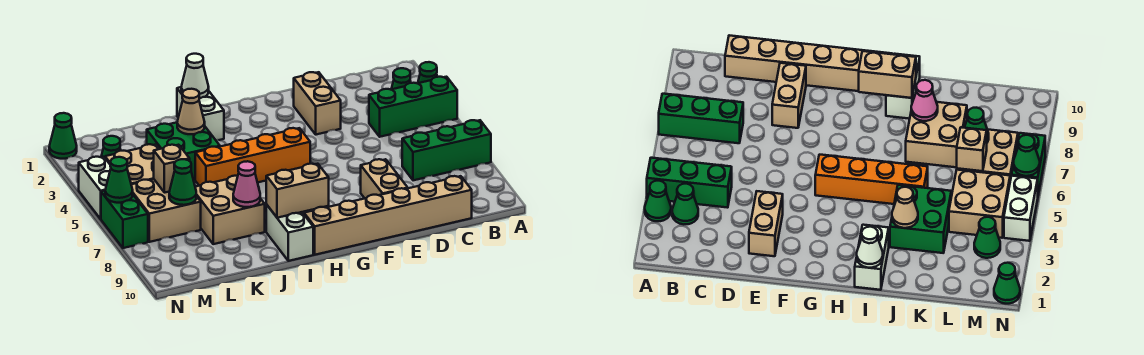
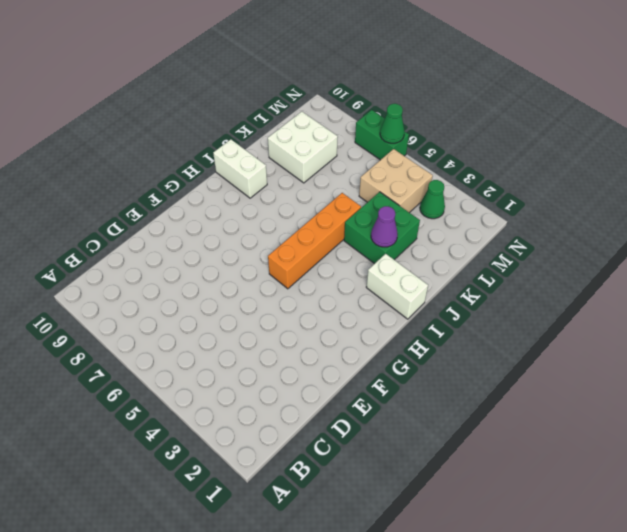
purple cone J3 level 2 -> tan cone J3 level 2
white brick K8:L9 level 1 -> tan brick J7:K8 level 1
none -> green cone A3 level 1
none -> green brick A4:C4 level 1
none -> green brick A7:C7 level 1

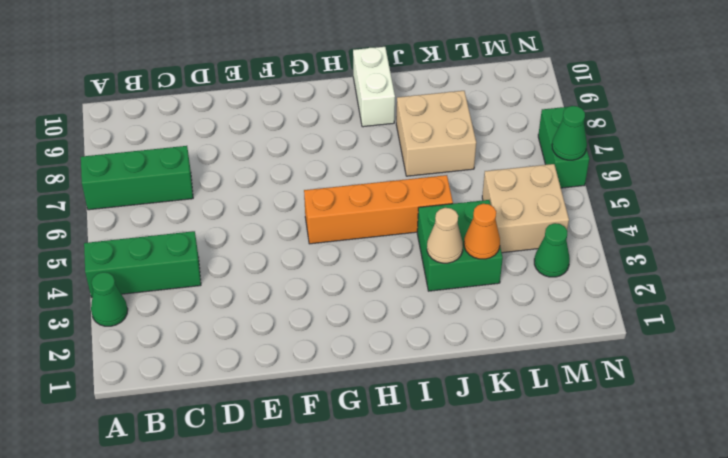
orange cone K3 level 2 -> none
none -> green cone B3 level 1
none -> tan brick C10:H10 level 1
none -> tan brick E2:E3 level 1

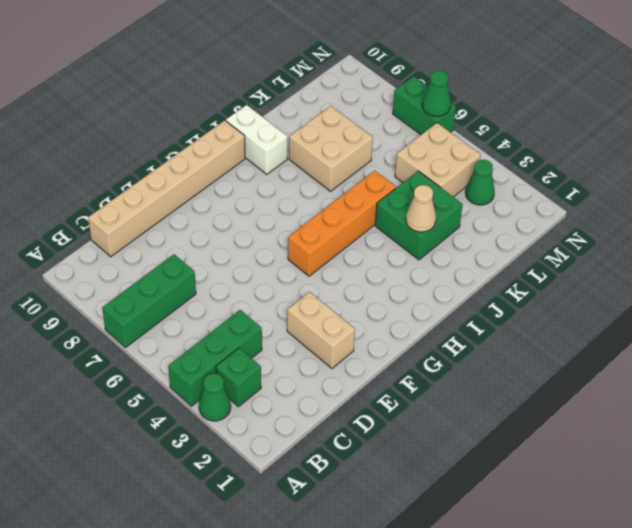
green brick B3 level 1 -> green cone B3 level 1
none -> tan brick E8:E9 level 1
none -> white brick I1:I2 level 1
none -> tan brick L6:M7 level 1

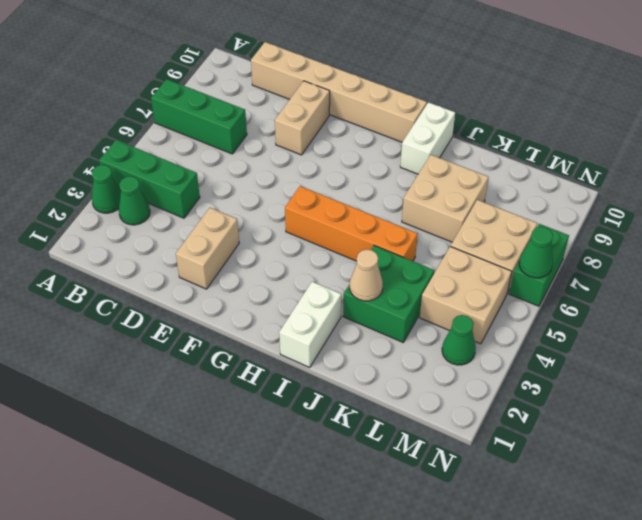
none -> green cone N1 level 1
none -> white brick N4:N5 level 1
none -> tan brick H9:I9 level 2

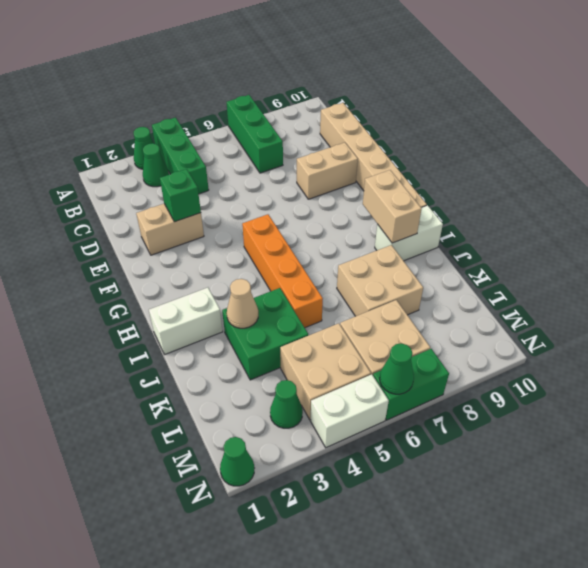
green brick E3 level 2 -> none
none -> white cone I1 level 2
none -> pink cone J8 level 2
none -> tan brick L6 level 2

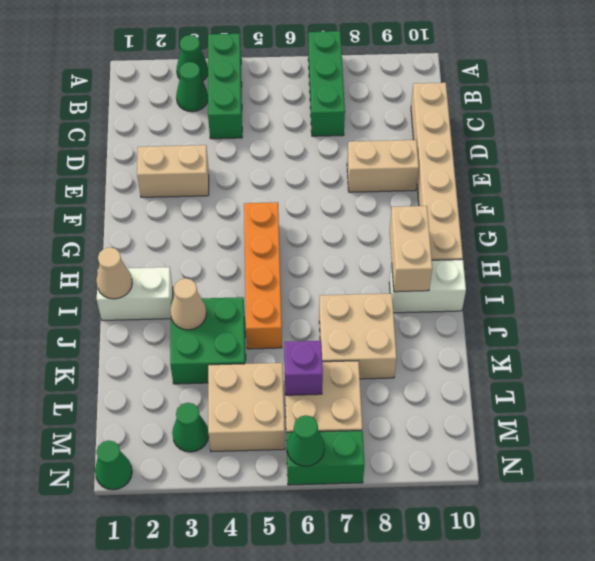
tan cone I1 level 2 -> white cone I1 level 2
purple brick L6 level 2 -> tan brick L6 level 2
none -> white brick N4:N5 level 1
none -> pink cone J8 level 2
none -> green cone L7 level 2

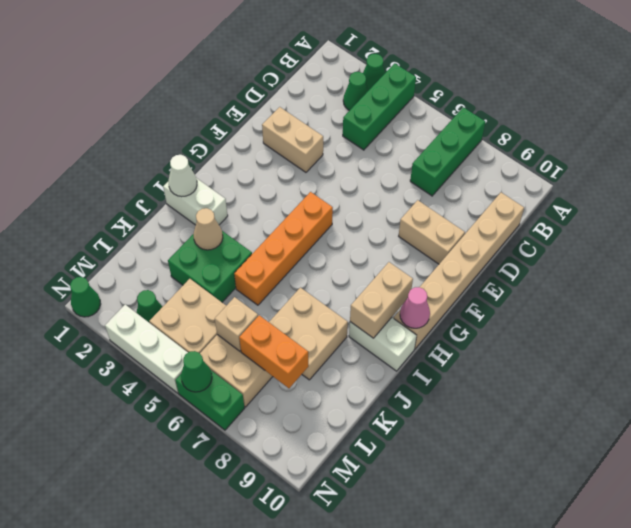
pink cone H10 level 2 -> pink cone J8 level 2
orange brick L7:L8 level 2 -> green cone L7 level 2
white brick N3:N5 level 1 -> white brick N4:N5 level 1

